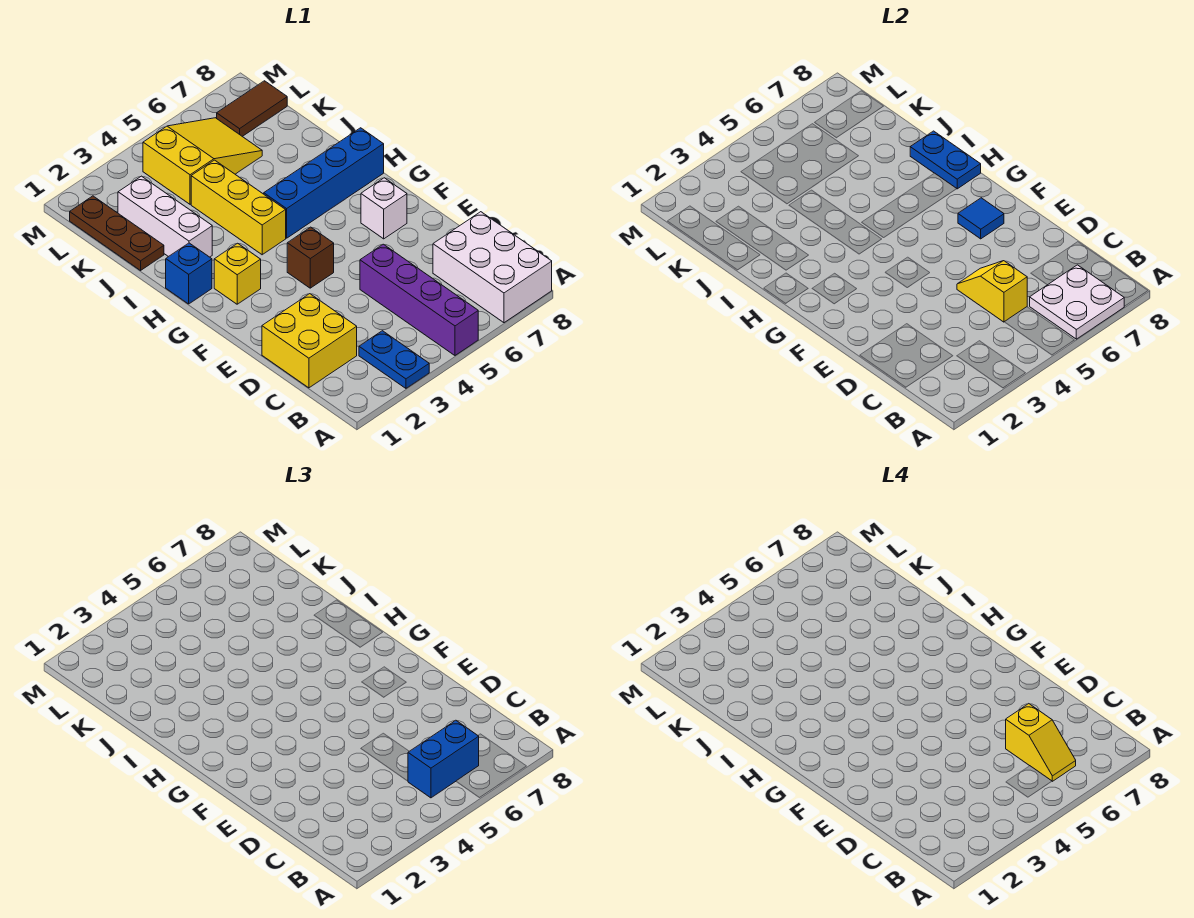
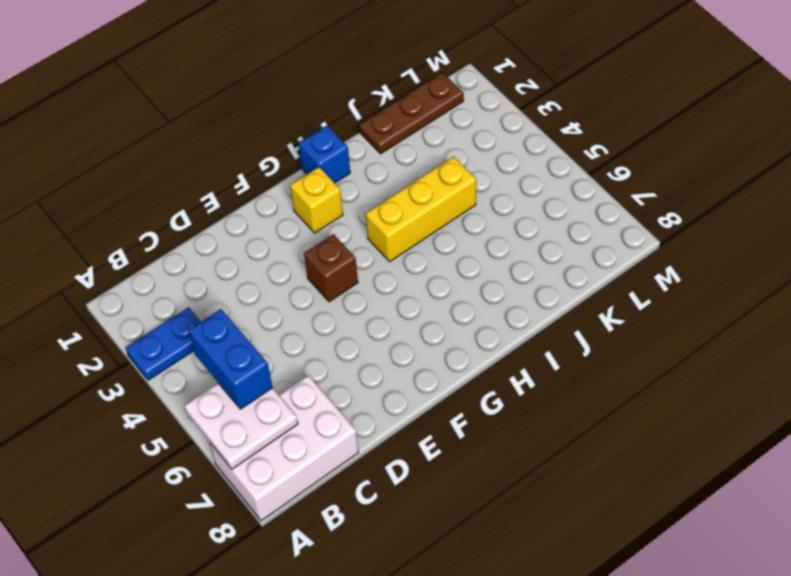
none -> purple brick A5:D5 level 1
none -> yellow brick C1:D2 level 1
none -> white brick F7 level 1

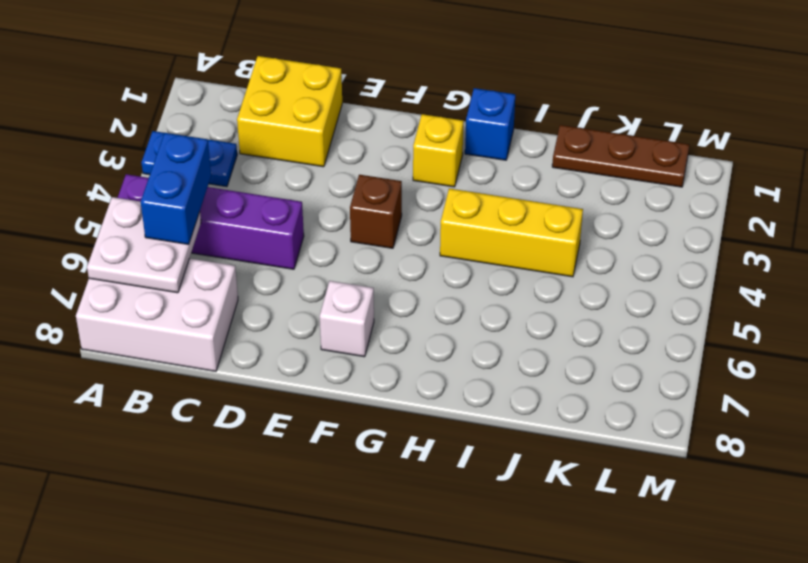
none -> blue brick H5:H8 level 1
none -> white brick I2:K2 level 1
none -> yellow slope K4:L6 level 1 top 4

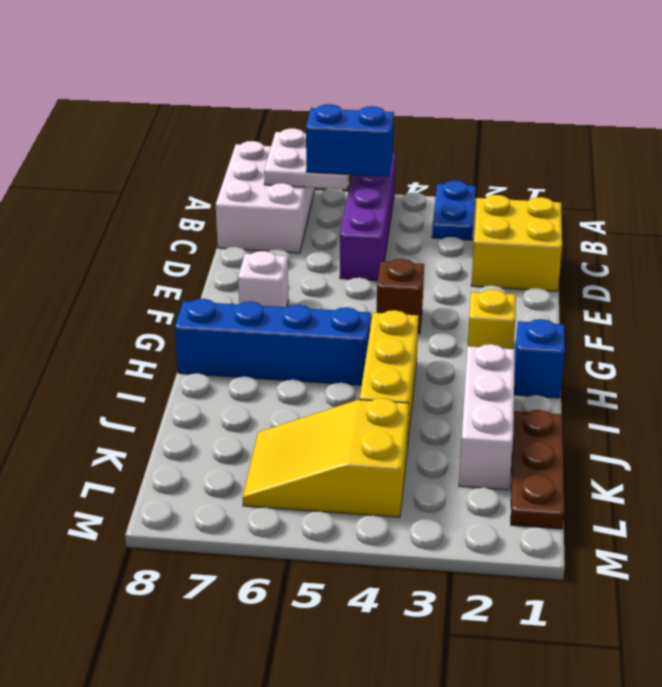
none -> brown tile L7:L8 level 1
none -> yellow slope C5:D5 level 2 top C
none -> blue tile F7 level 2

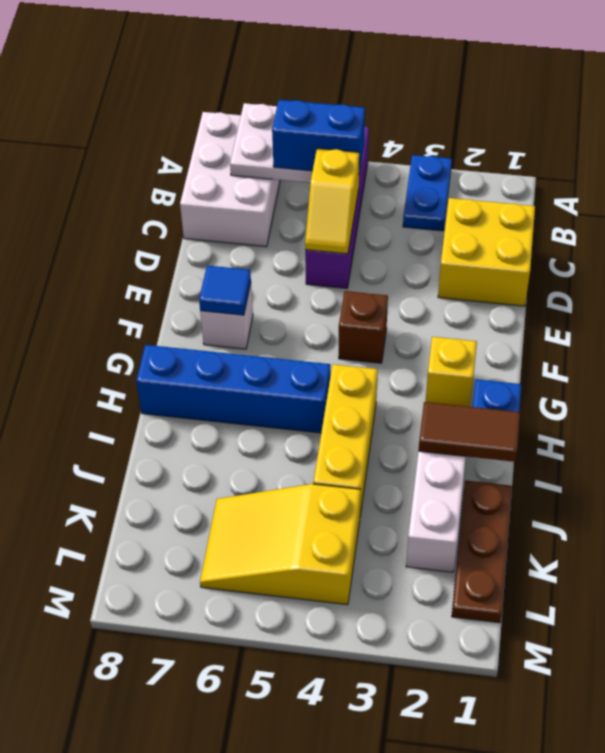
brown tile I1:I2 level 2 -> brown tile L7:L8 level 1
none -> blue plate H8:I8 level 2
none -> yellow slope B6:C6 level 4 top C

